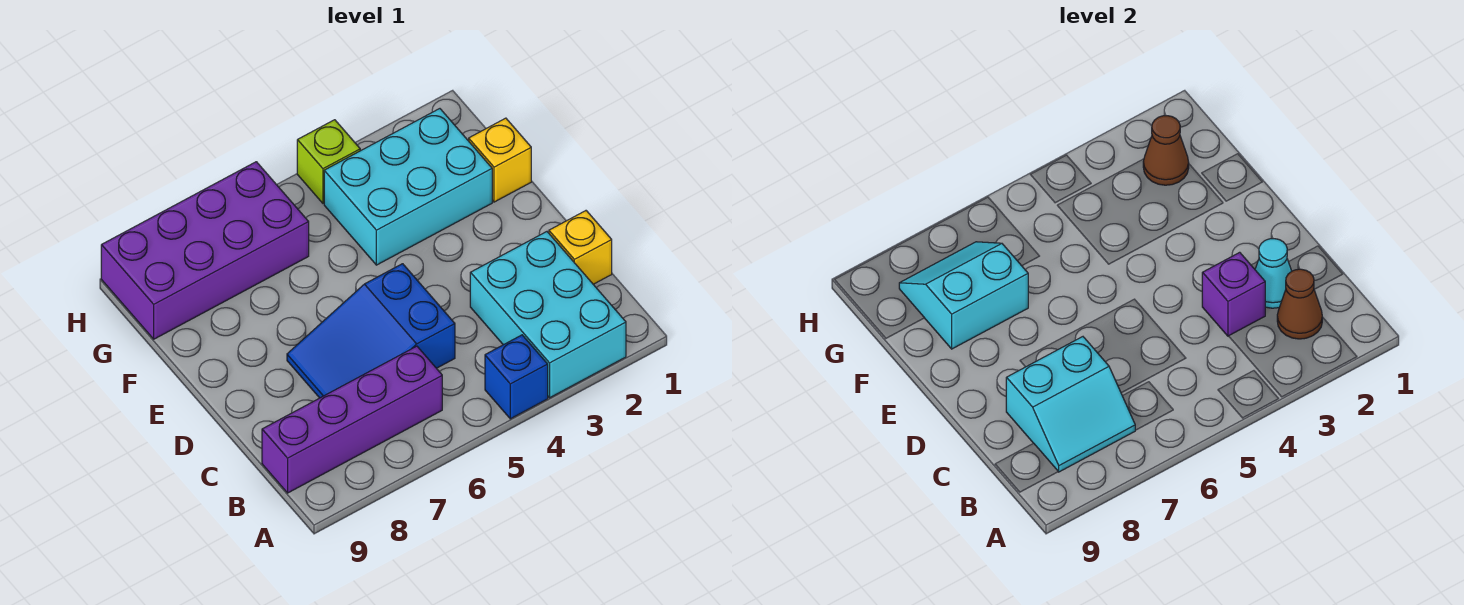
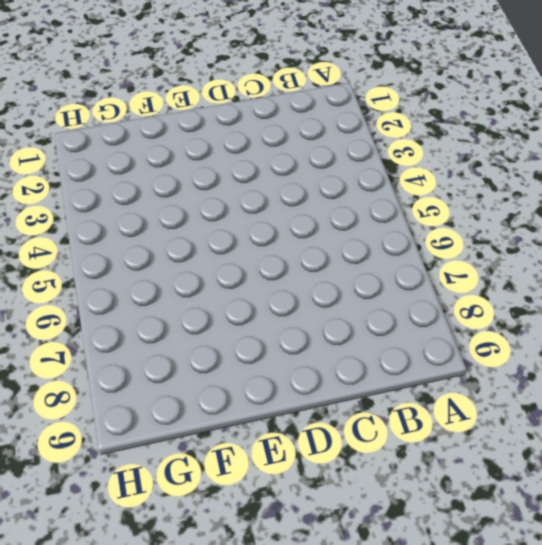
none -> cyan brick A2:C3 level 1
none -> blue brick A4 level 1
none -> purple brick B6:B9 level 1

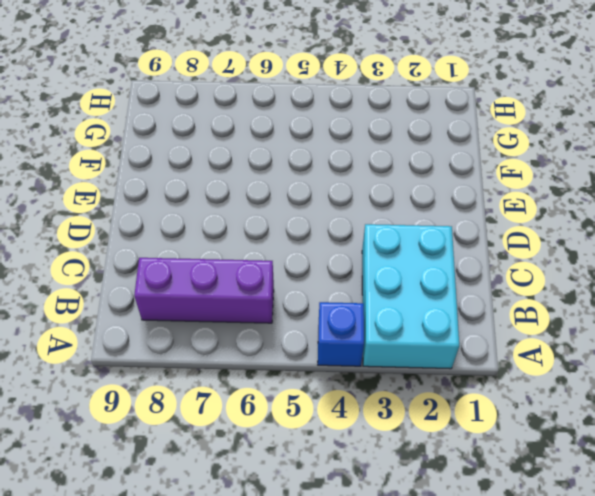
purple brick B6:B8 level 1 -> purple brick B6:B9 level 1
none -> yellow brick C1 level 1
none -> blue slope C5:D7 level 1 top 5
none -> yellow brick F1 level 1

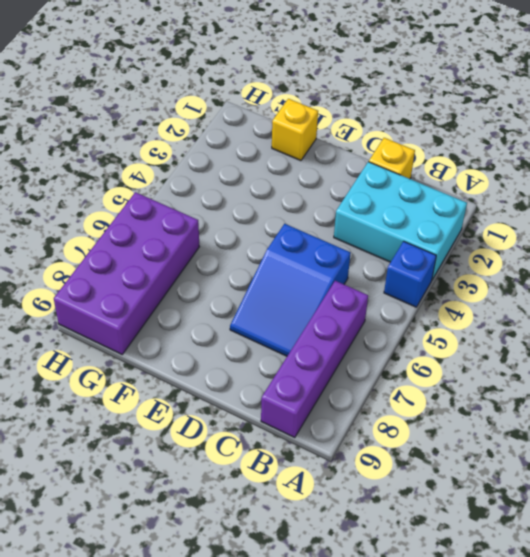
none -> cyan brick F2:G4 level 1
none -> lime brick H4 level 1
none -> brown cone B2 level 2

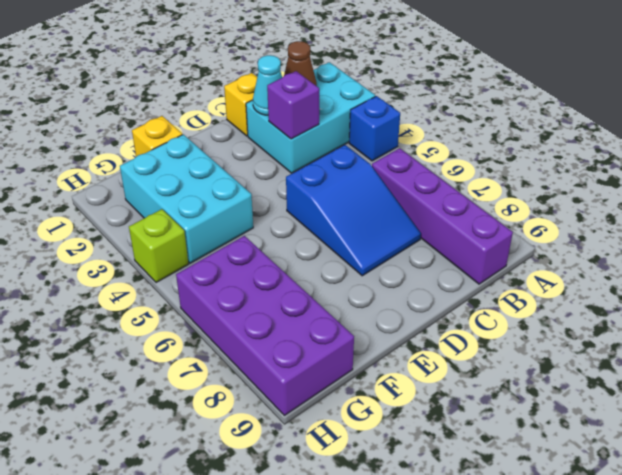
none -> cyan slope B7:C8 level 2 top C
none -> cyan slope F7:G8 level 2 top F
none -> brown cone G2 level 2

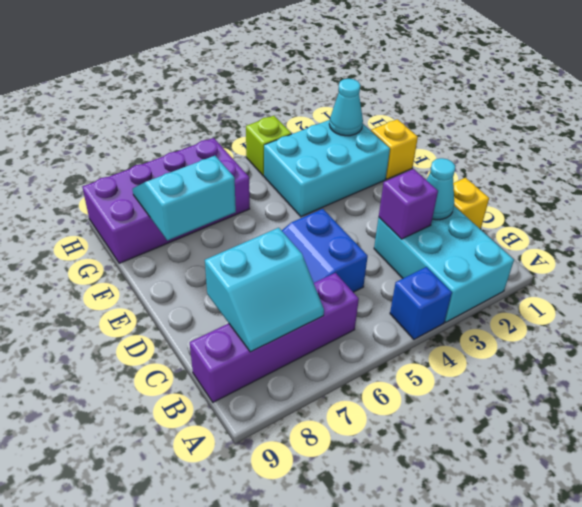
cyan cone G2 level 2 -> brown cone G2 level 2
none -> brown cone B2 level 2

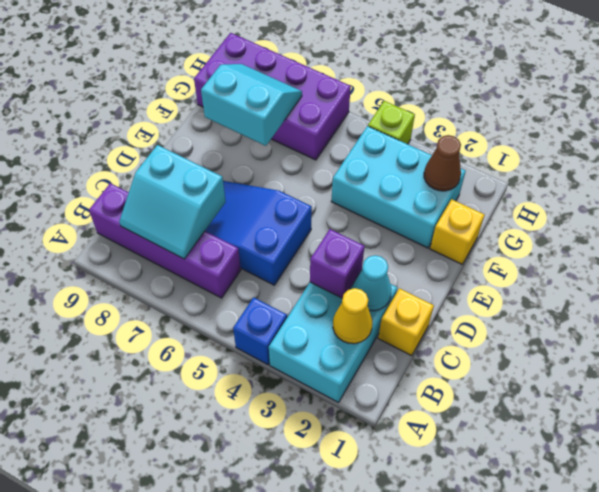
yellow cone B2 level 2 -> brown cone B2 level 2

